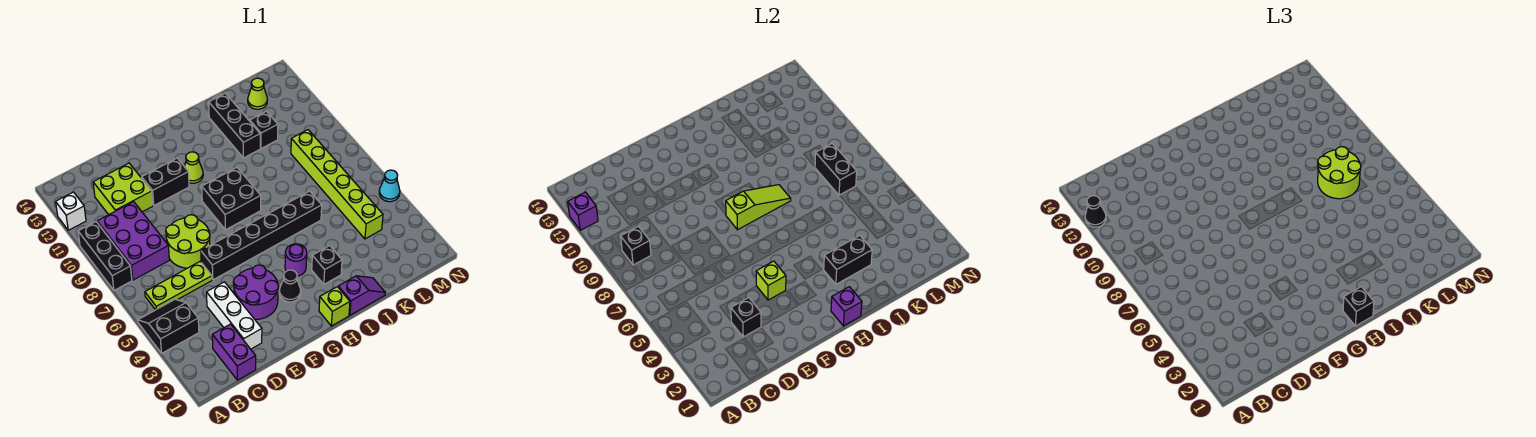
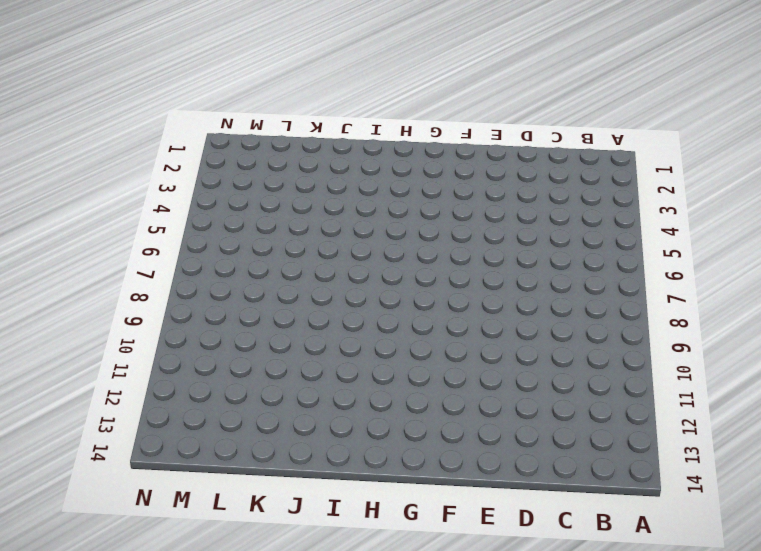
none -> black slope A4:B5 level 1 top 4
none -> black brick A8:A10 level 1
none -> white brick A12 level 1
none -> lime plate B6:D6 level 1

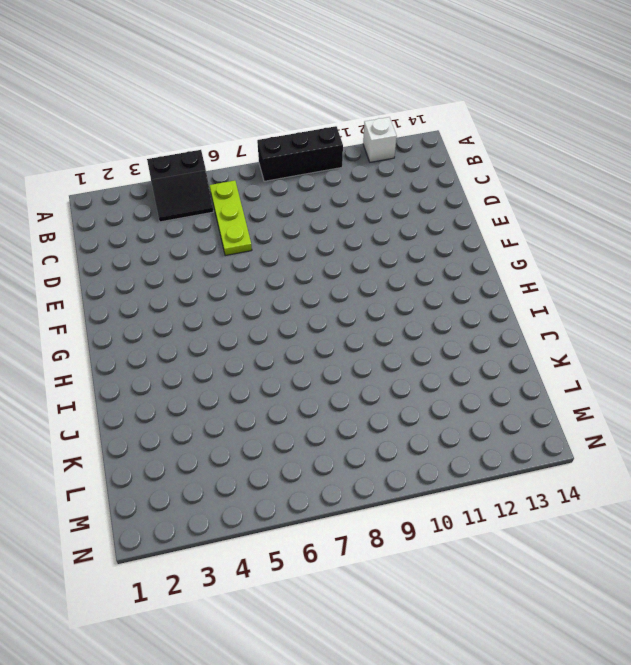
black slope A4:B5 level 1 top A -> black slope A4:B5 level 1 top 4
none -> purple brick B8:C10 level 1
none -> purple brick C1:C2 level 1
none -> lime brick C11:D12 level 1
none -> white brick D2:D4 level 1

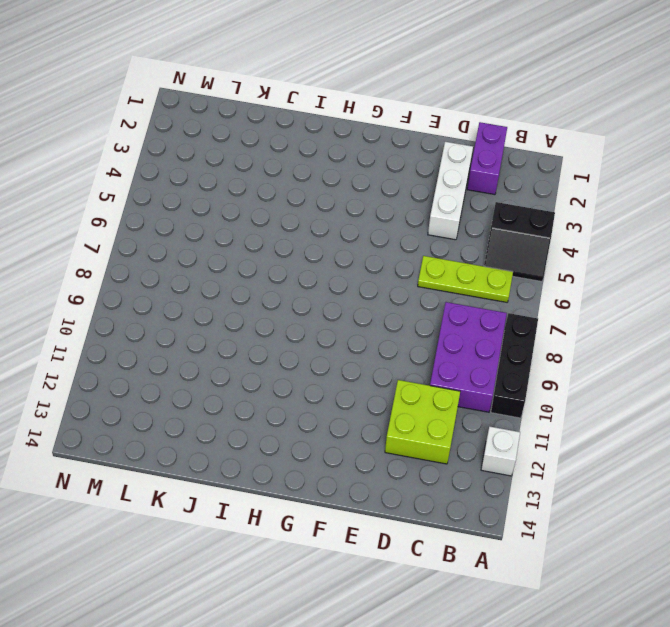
none -> lime round brick D7:E8 level 1
none -> purple round brick E3:F4 level 1
none -> black brick E6:J6 level 1
none -> black brick E11:F11 level 1

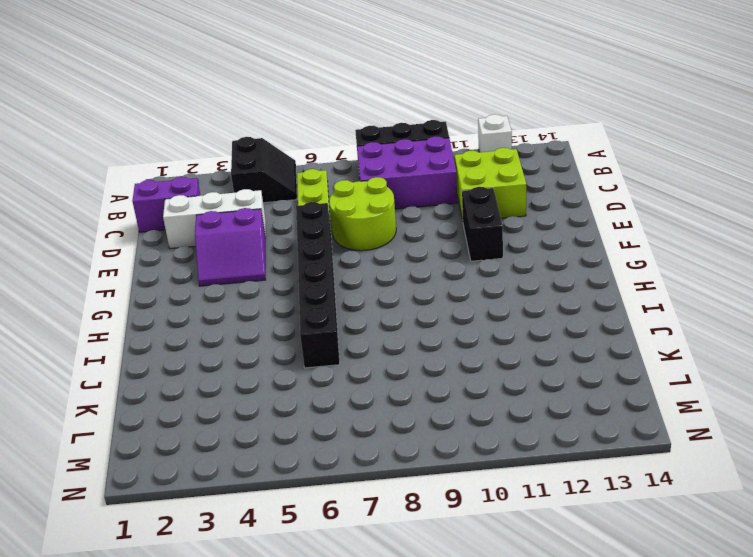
purple slope E3:F4 level 1 top E -> purple round brick E3:F4 level 1
none -> black cone G3 level 1
none -> black brick G8:H9 level 1
none -> lime cone G11 level 1
none -> lime brick H1 level 1

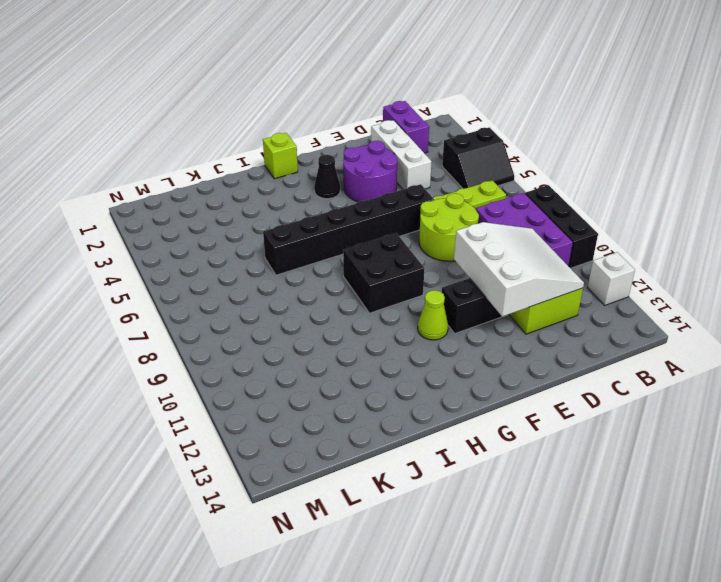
white slope C10:E12 level 2 top E -> none
none -> purple round brick H4 level 1
none -> purple slope I1:J1 level 1 top I
none -> black brick I3 level 1
none -> black brick J11:J13 level 1

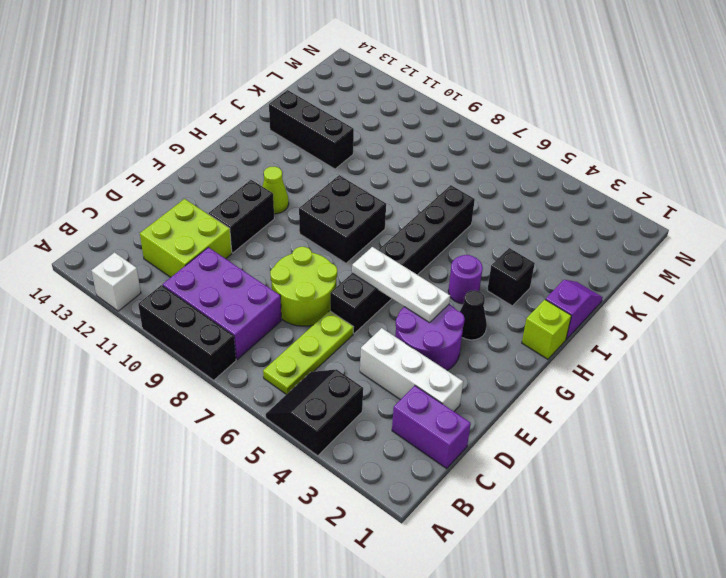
white plate F4:F6 level 2 -> lime brick F4 level 2
none -> black brick K11 level 1
none -> lime brick L4:L9 level 1
none -> lime cone L13 level 1
none -> cyan cone N5 level 1

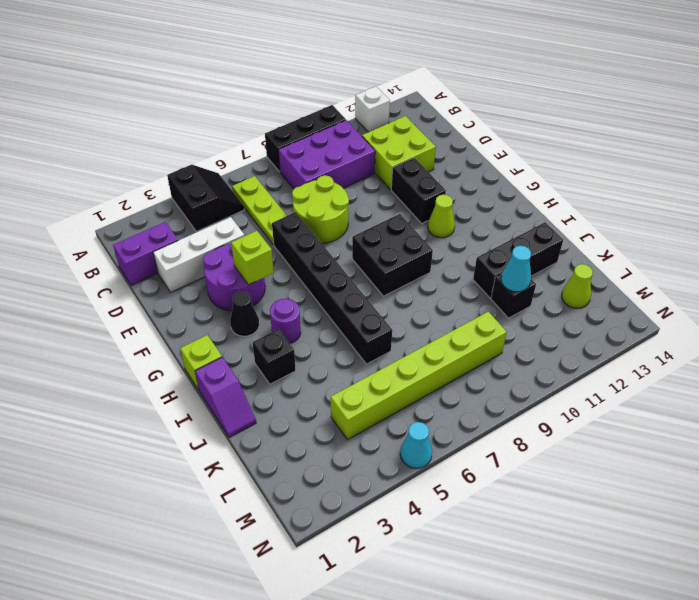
cyan cone K11 level 2 -> none
none -> purple brick A12 level 2
none -> black brick B9 level 2
none -> black brick D3 level 2
none -> lime slope G8:I8 level 2 top G

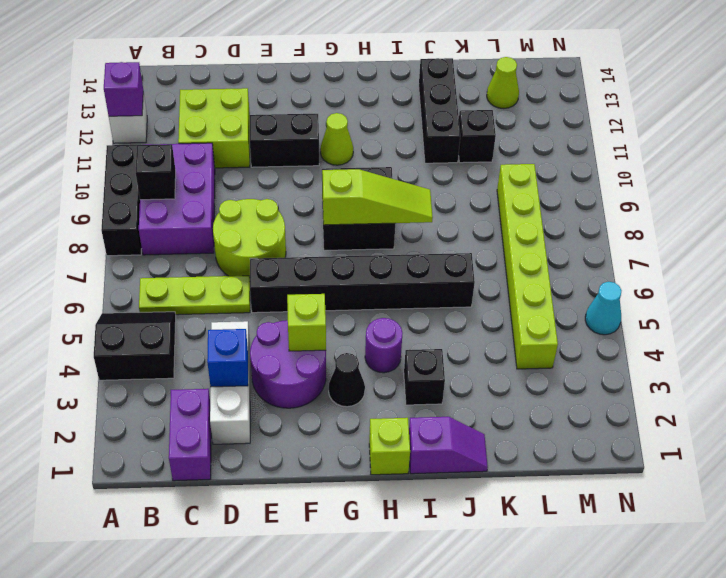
blue brick D3 level 2 -> black brick D3 level 2
none -> purple brick H1 level 2
none -> black brick I3:J3 level 2
none -> black brick L7:L8 level 2
none -> black cone A12 level 3

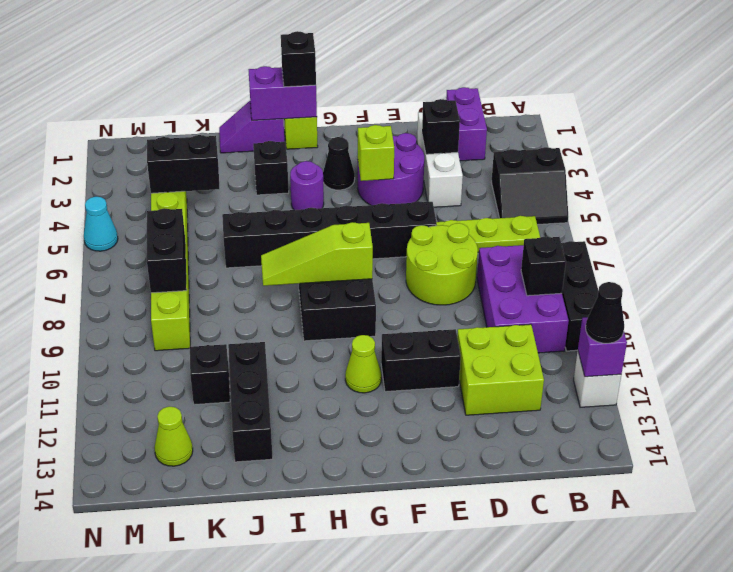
purple brick H1:I1 level 2 -> purple brick H1 level 2
black brick K4:L4 level 2 -> black brick I3:J3 level 2
none -> lime round brick K7:L8 level 3

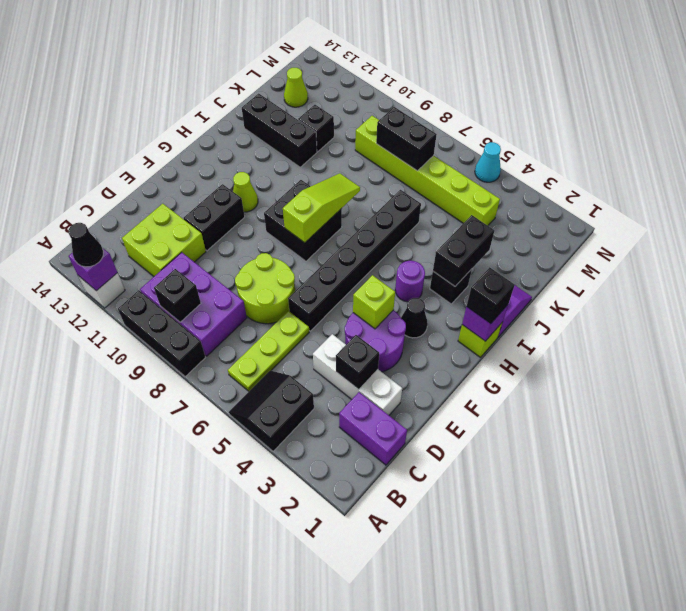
none -> lime round brick K7:L8 level 3

